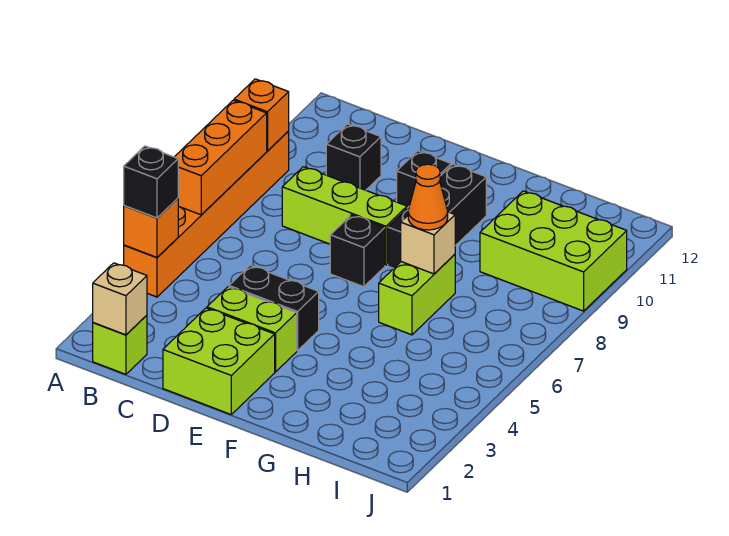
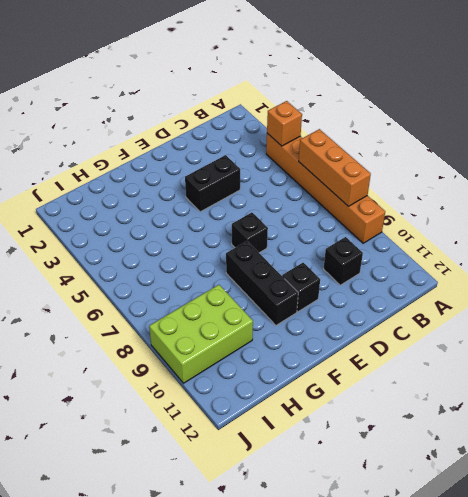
none -> lime brick B1 level 1
none -> lime brick C8:E8 level 1
none -> lime brick D1:E2 level 1

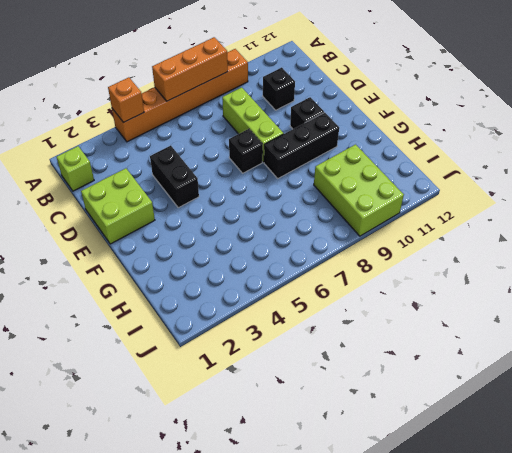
none -> lime brick D3:E3 level 1
none -> lime brick G6:G7 level 1
none -> orange brick A9 level 2

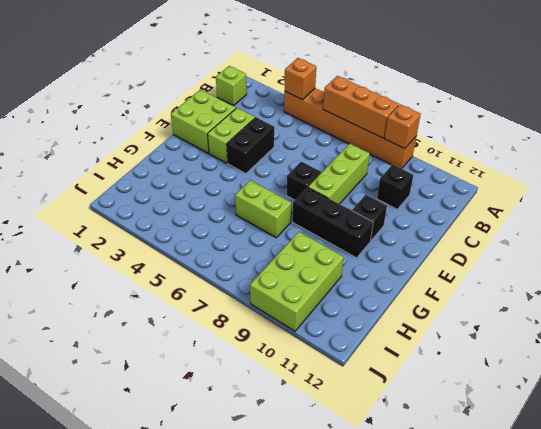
none -> tan brick B1 level 2
none -> tan brick G7 level 2
none -> black brick A4 level 3

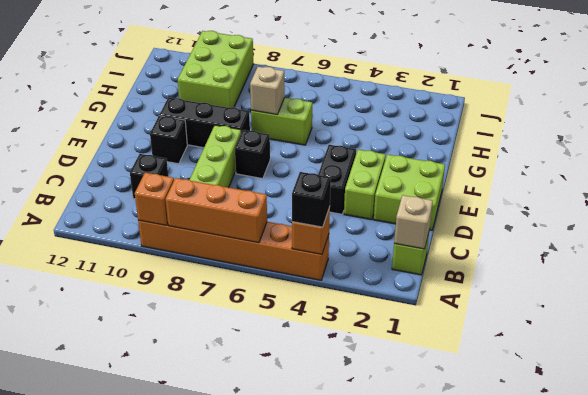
none -> orange cone G7 level 3

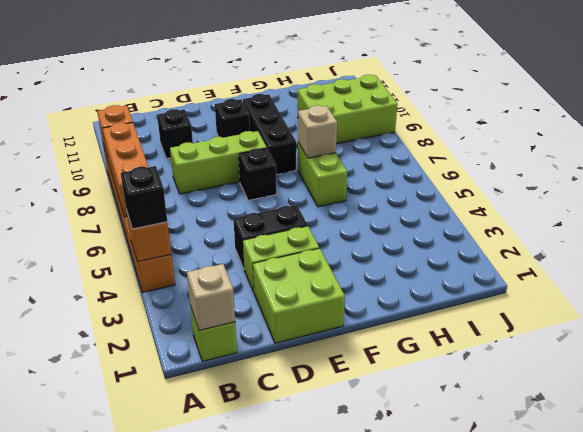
none -> orange cone G7 level 3

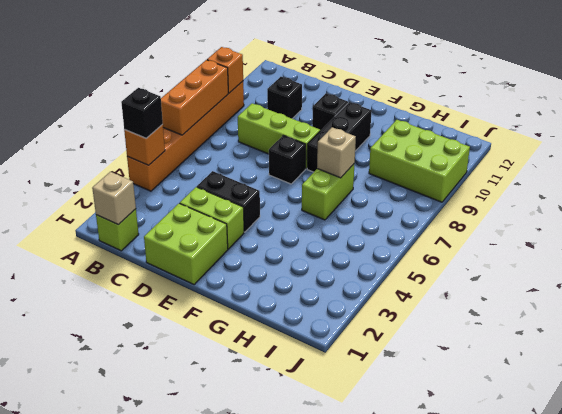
none -> orange cone G7 level 3

